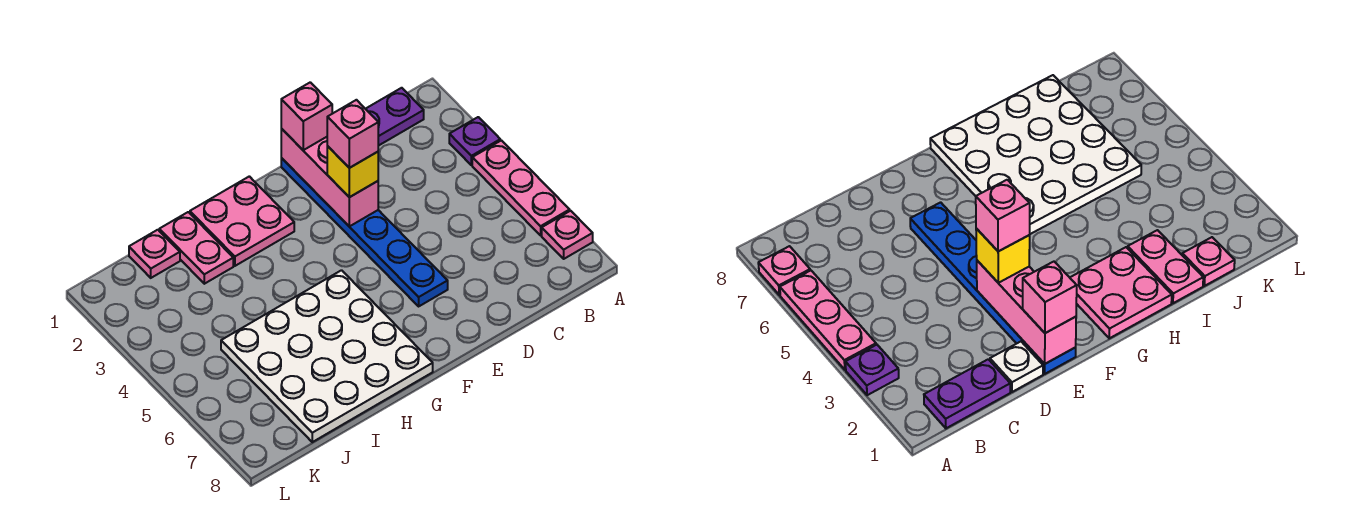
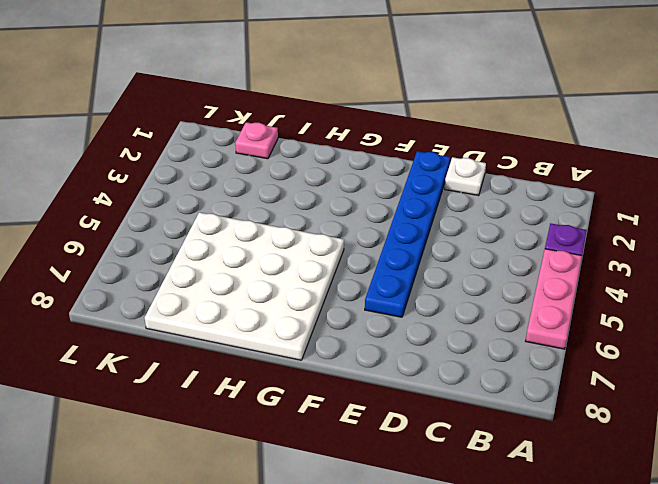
none -> pink plate A7 level 1
none -> purple plate B1:C1 level 1
none -> pink plate G1:H2 level 1

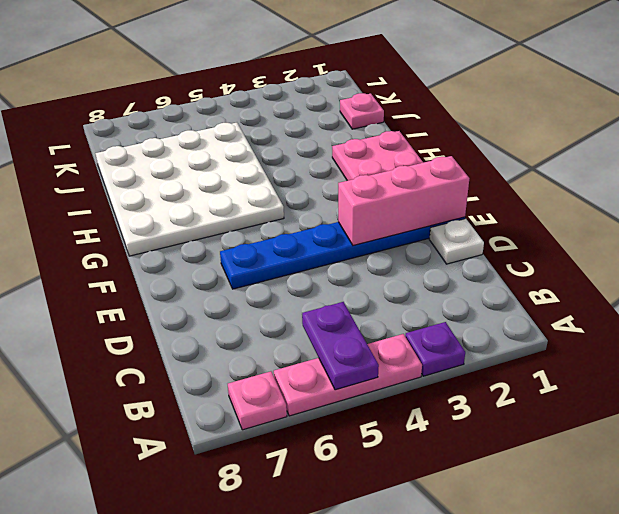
purple plate A5:B5 level 2 -> purple plate B1:C1 level 1
none -> pink plate I1:I2 level 1
none -> pink brick E1 level 3
none -> yellow brick E3 level 3

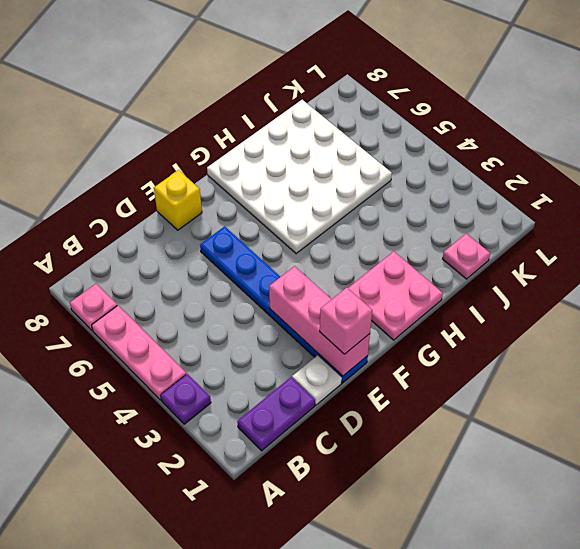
yellow brick E8 level 1 -> yellow brick E3 level 3
none -> pink plate I1:I2 level 1
none -> pink brick E3 level 4

